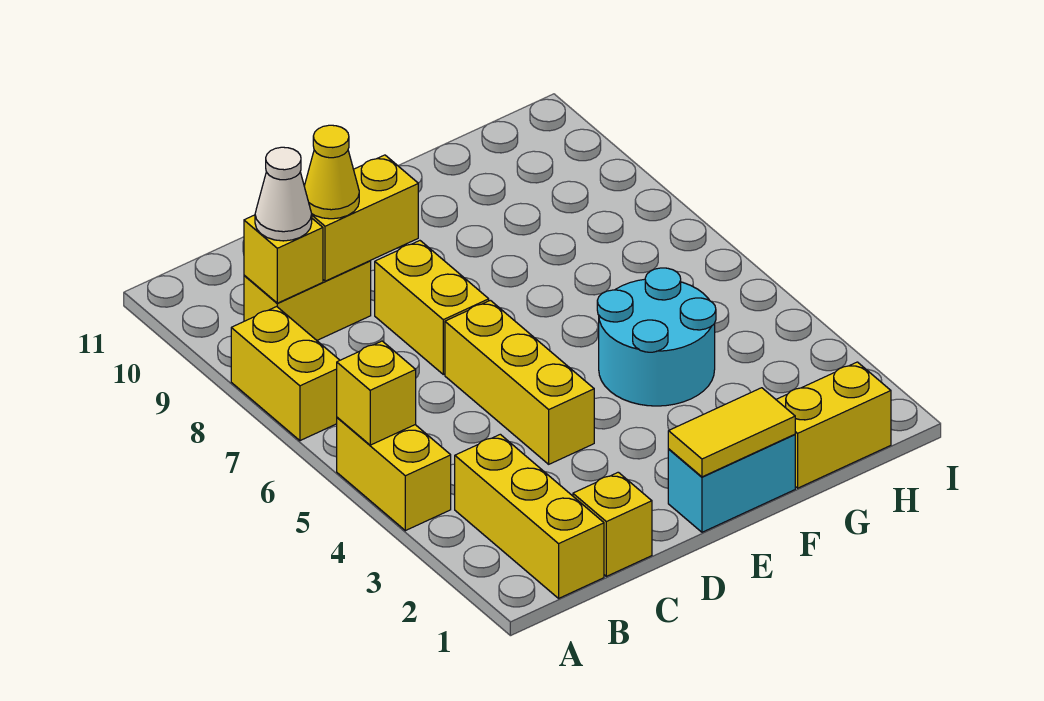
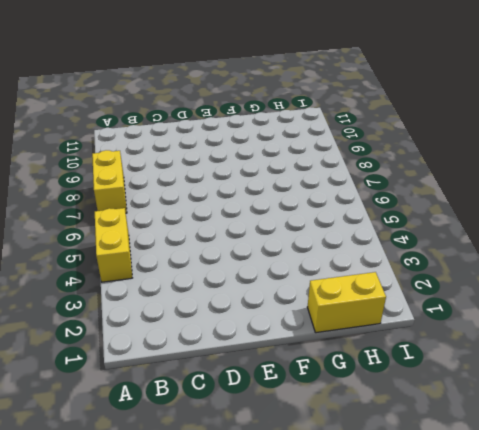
none -> yellow brick B1:B3 level 1
none -> yellow brick B9:C9 level 1
none -> yellow brick C1 level 1

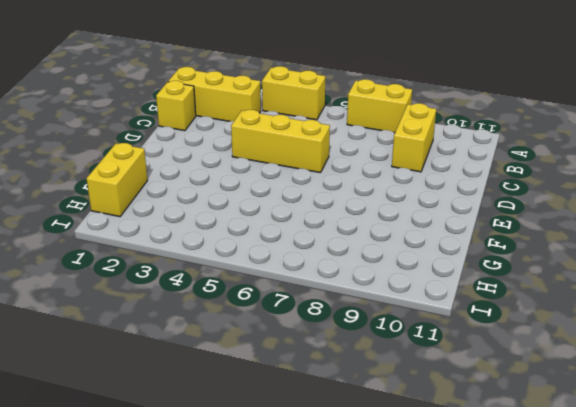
none -> yellow brick D7:D8 level 1
none -> cyan brick E1:F1 level 1
none -> cyan round brick F4:G5 level 1

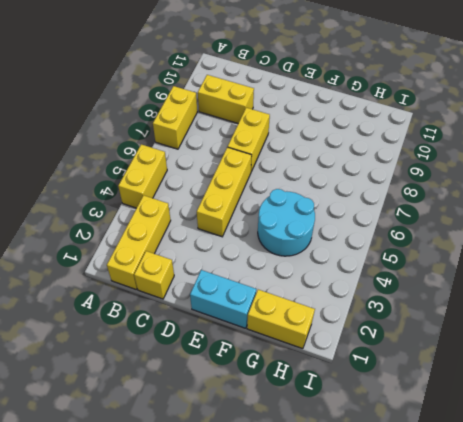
none -> yellow brick A5 level 2
none -> yellow brick B9 level 2
none -> yellow brick C9:D9 level 2

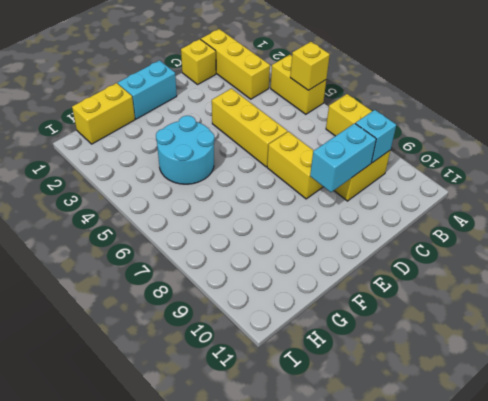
cyan brick B9 level 2 -> yellow brick B9 level 2
cyan brick C9:D9 level 2 -> yellow brick C9:D9 level 2
none -> yellow tile E1:F1 level 2
none -> white cone B9 level 3
none -> yellow cone C9 level 3

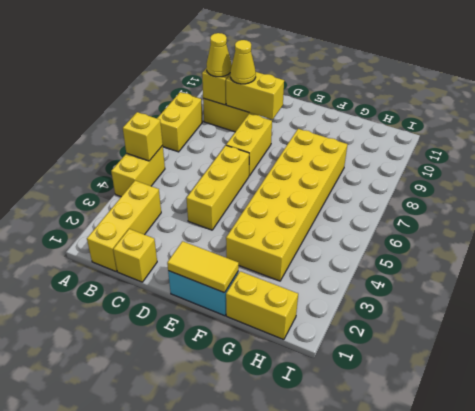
yellow cone B9 level 3 -> white cone B9 level 3
yellow brick F3:G8 level 1 -> cyan round brick F4:G5 level 1

